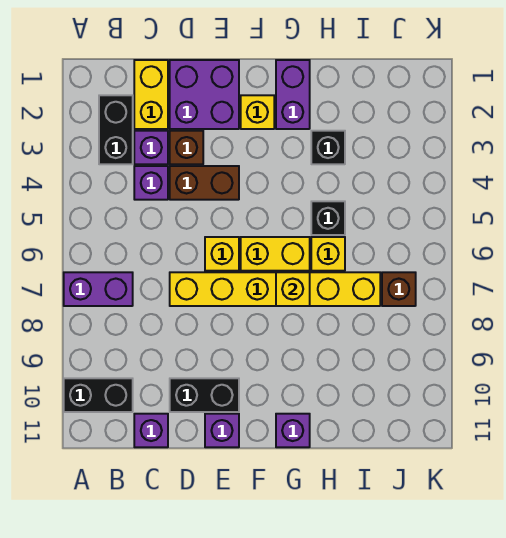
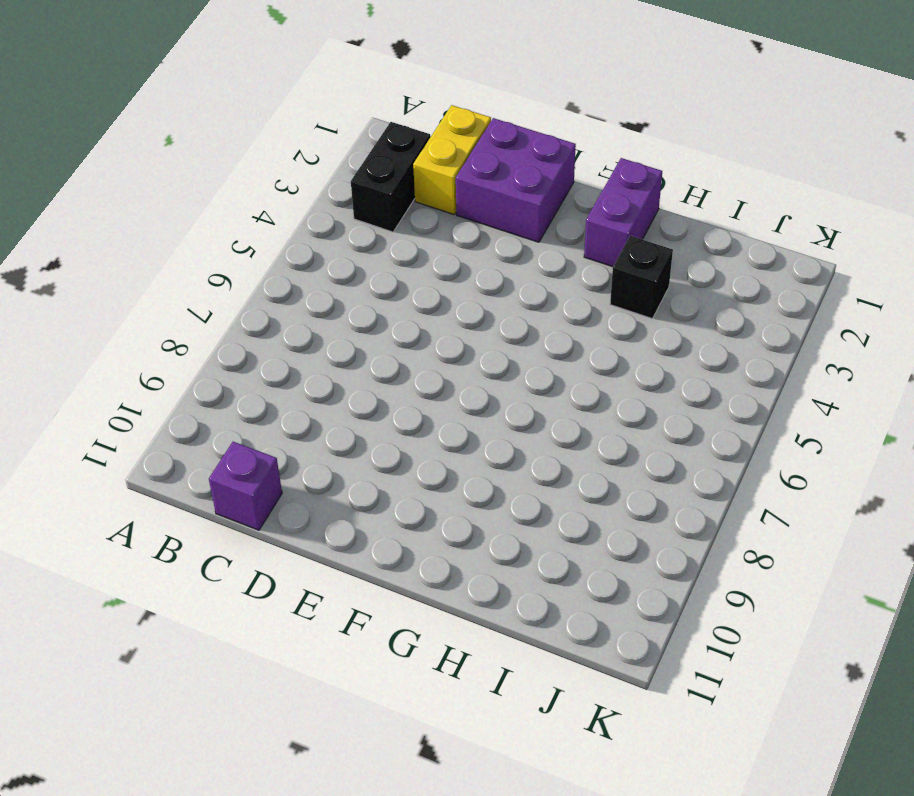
none -> purple brick A7:B7 level 1
none -> black brick A10:B10 level 1
none -> purple brick C3 level 1

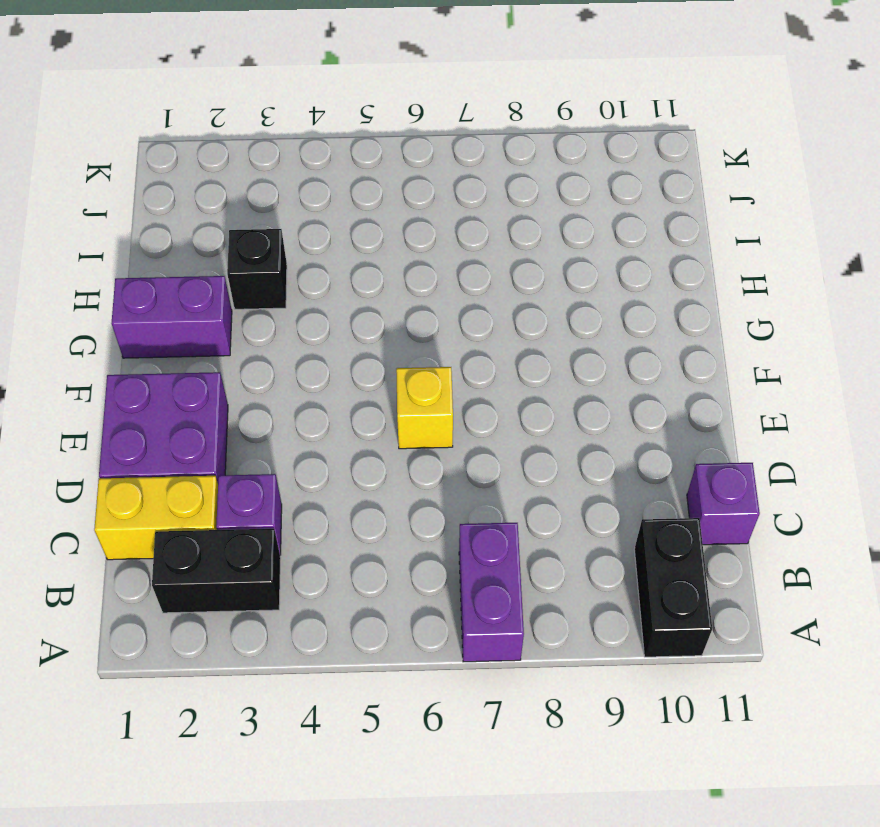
none -> purple brick C4 level 1
none -> brown brick D3 level 1
none -> brown brick D4:E4 level 1

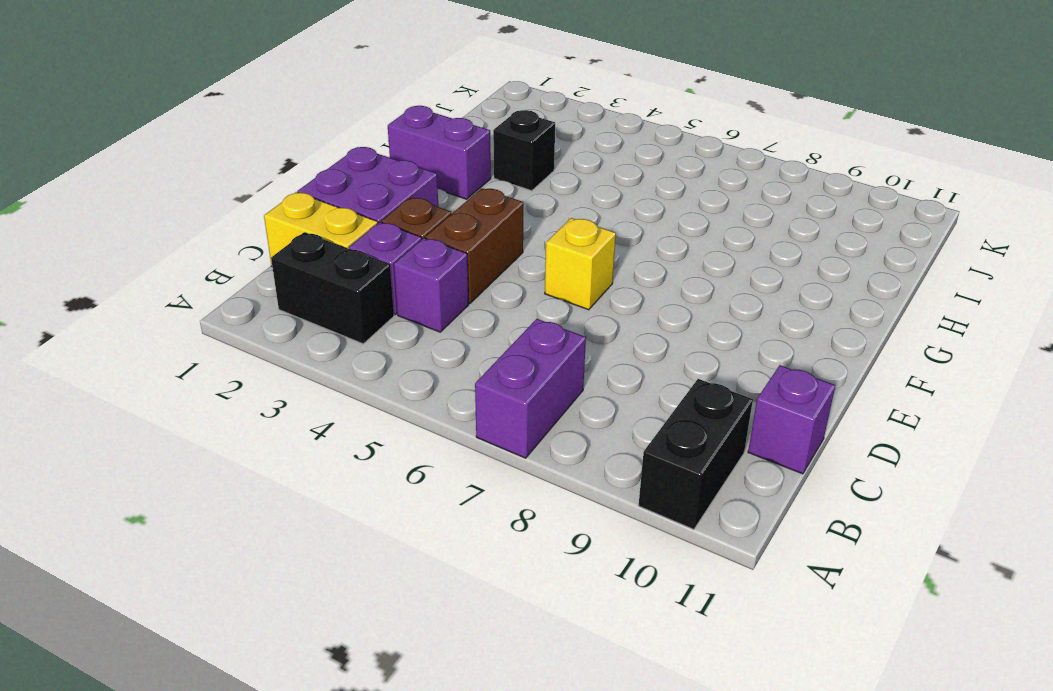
none -> yellow brick D7:I7 level 1
none -> black brick D10:E10 level 1
none -> purple brick E11 level 1

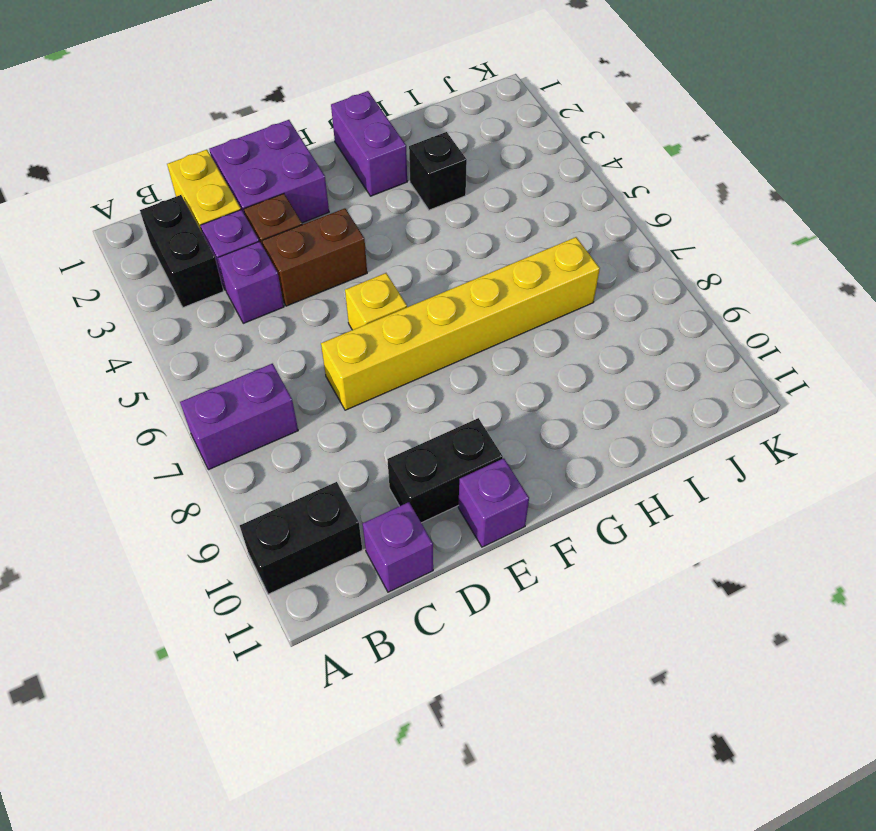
none -> yellow brick F2 level 1
none -> yellow brick F6:G6 level 1
none -> purple brick G11 level 1

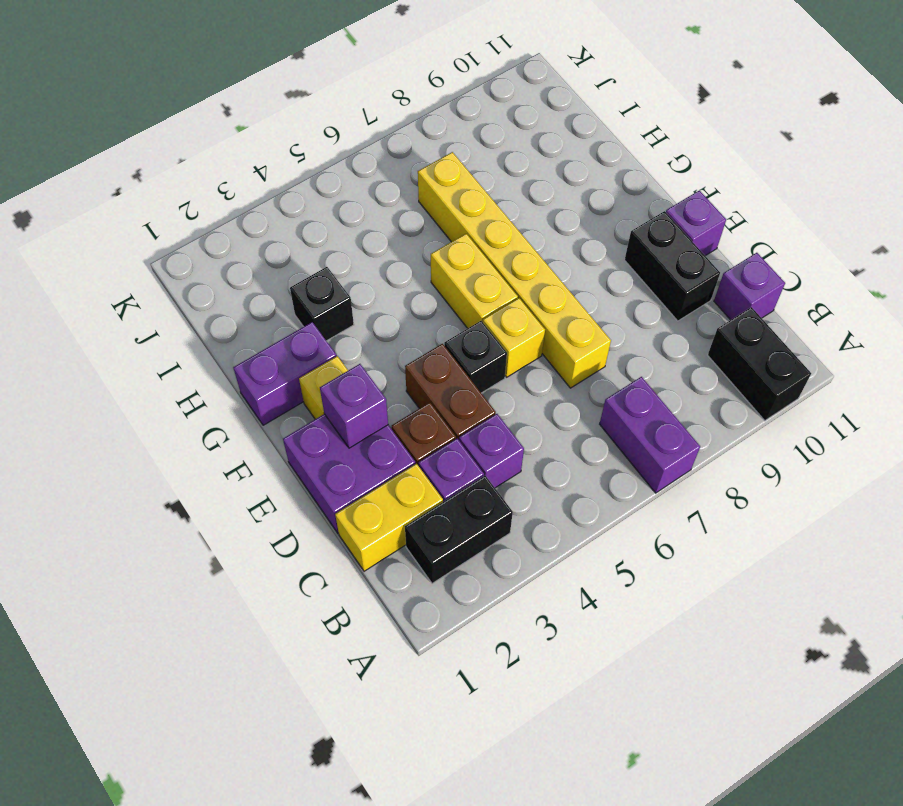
purple brick E2 level 2 -> purple brick G11 level 1
black brick E5 level 1 -> black brick H5 level 1
none -> yellow brick H6 level 1
none -> brown brick J7 level 1
none -> yellow brick G7 level 2

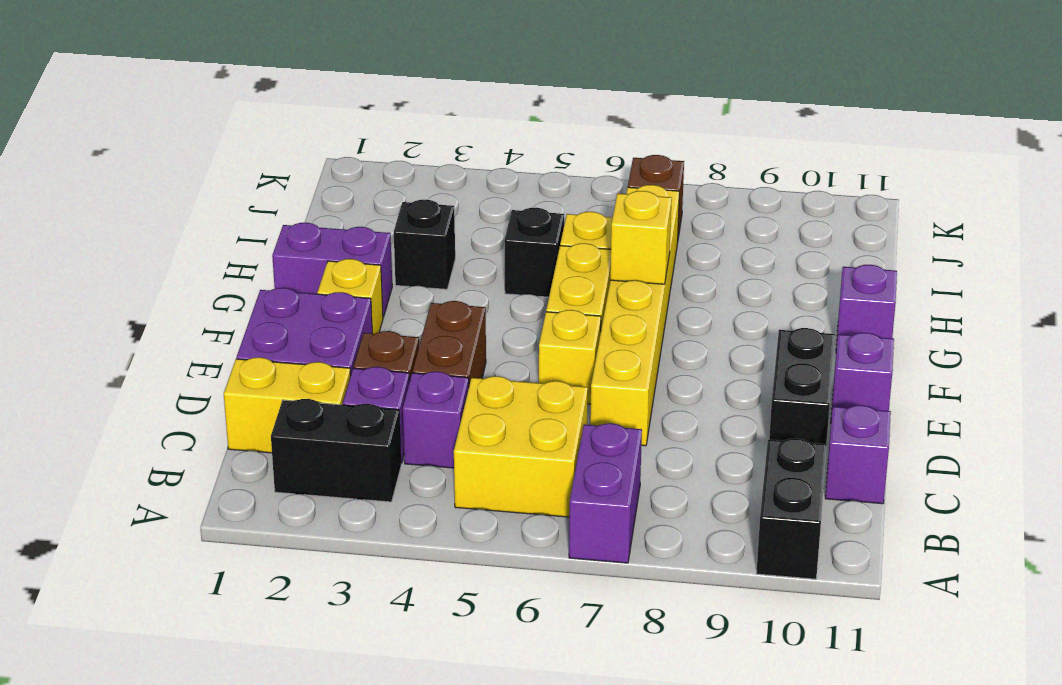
yellow brick B5:C6 level 1 -> none

